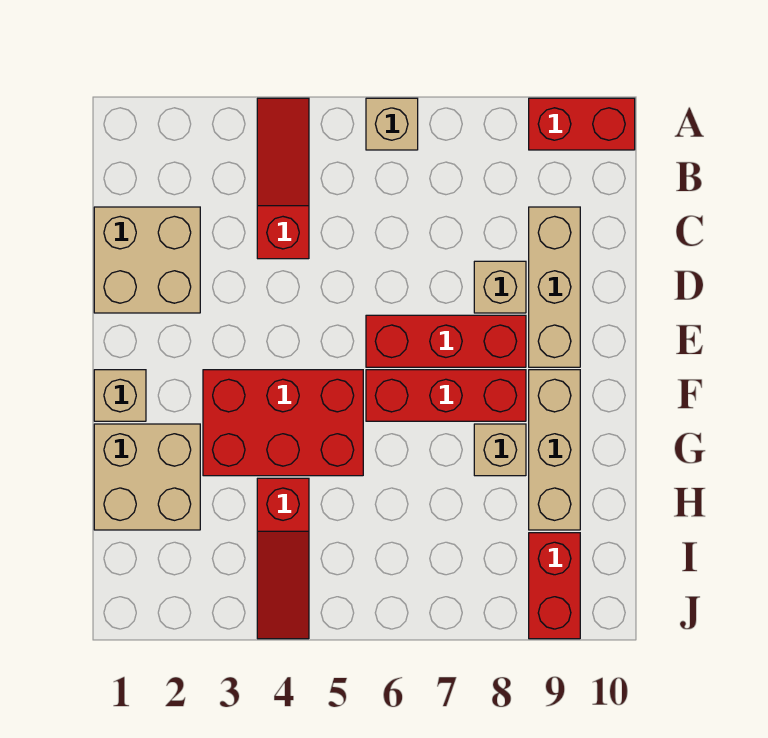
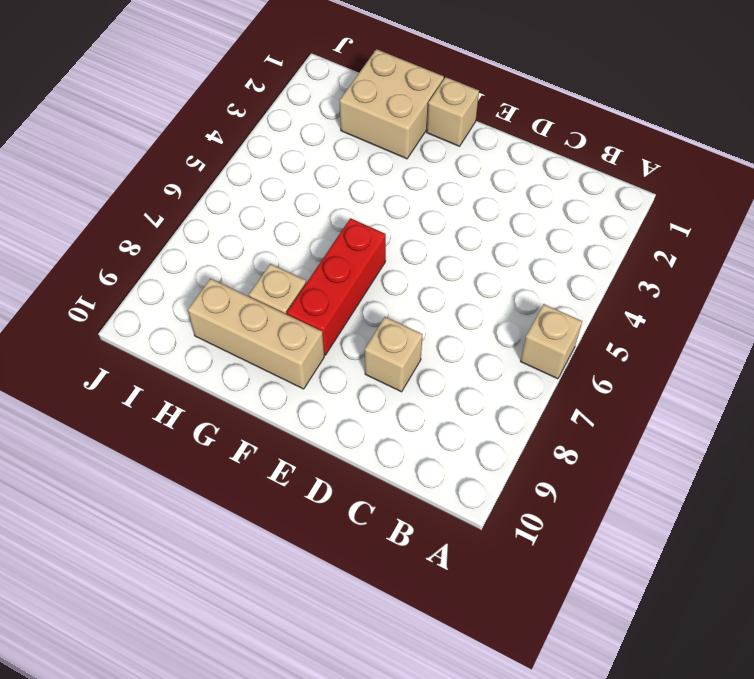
none -> red slope A4:C4 level 1 top C
none -> red brick A9:A10 level 1
none -> tan brick C1:D2 level 1

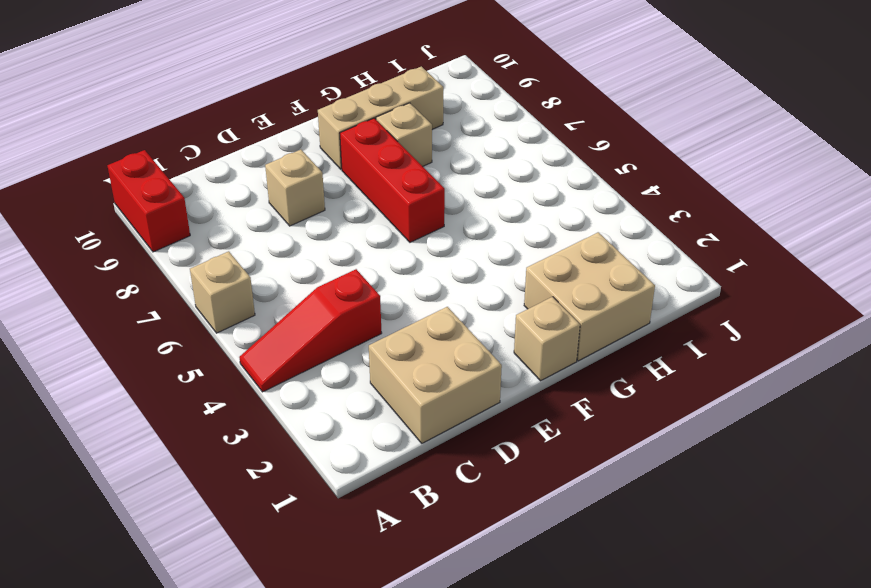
none -> tan brick C9:E9 level 1
none -> red brick E6:E8 level 1
none -> red brick F3:G5 level 1

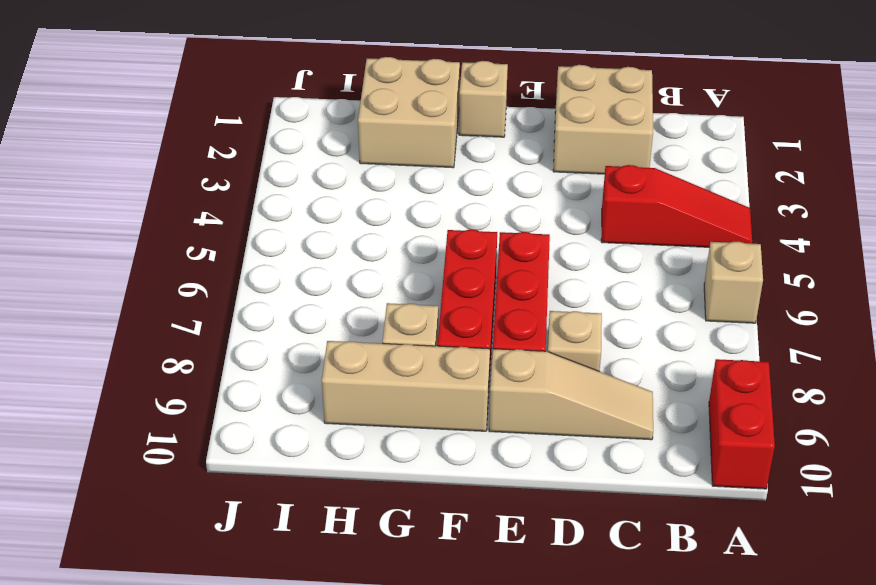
tan slope C9:E9 level 1 top E -> tan brick C9:E9 level 1
none -> red brick F3:G5 level 1
none -> red slope H4:J4 level 1 top H
none -> red brick I9:J9 level 1

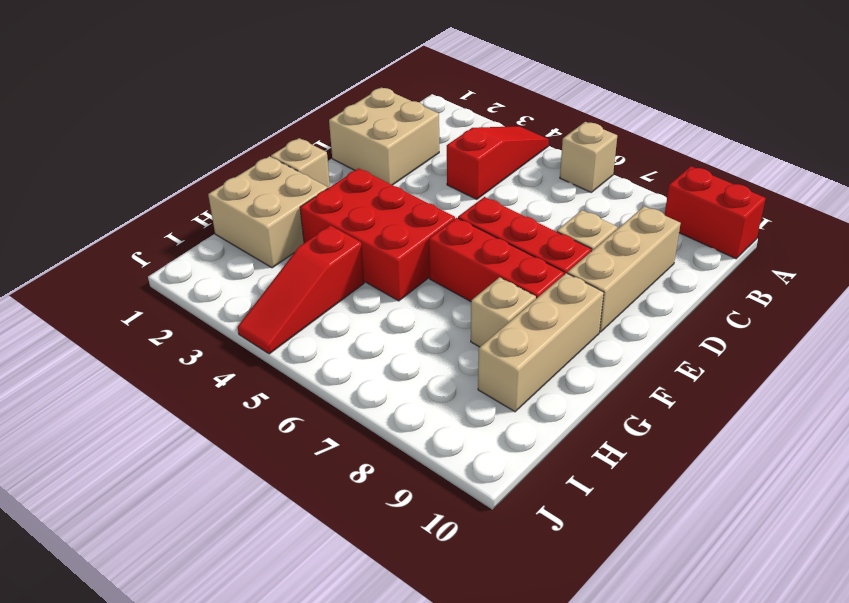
none -> red brick I9:J9 level 1

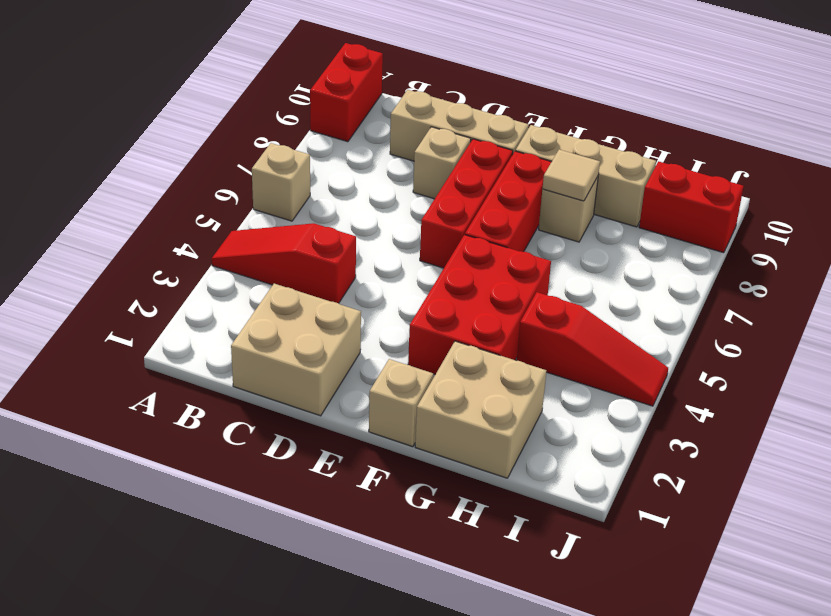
tan tile G8 level 2 -> none

